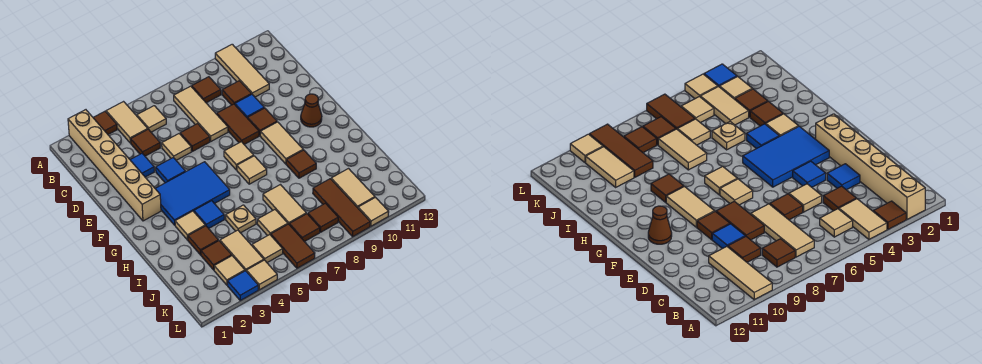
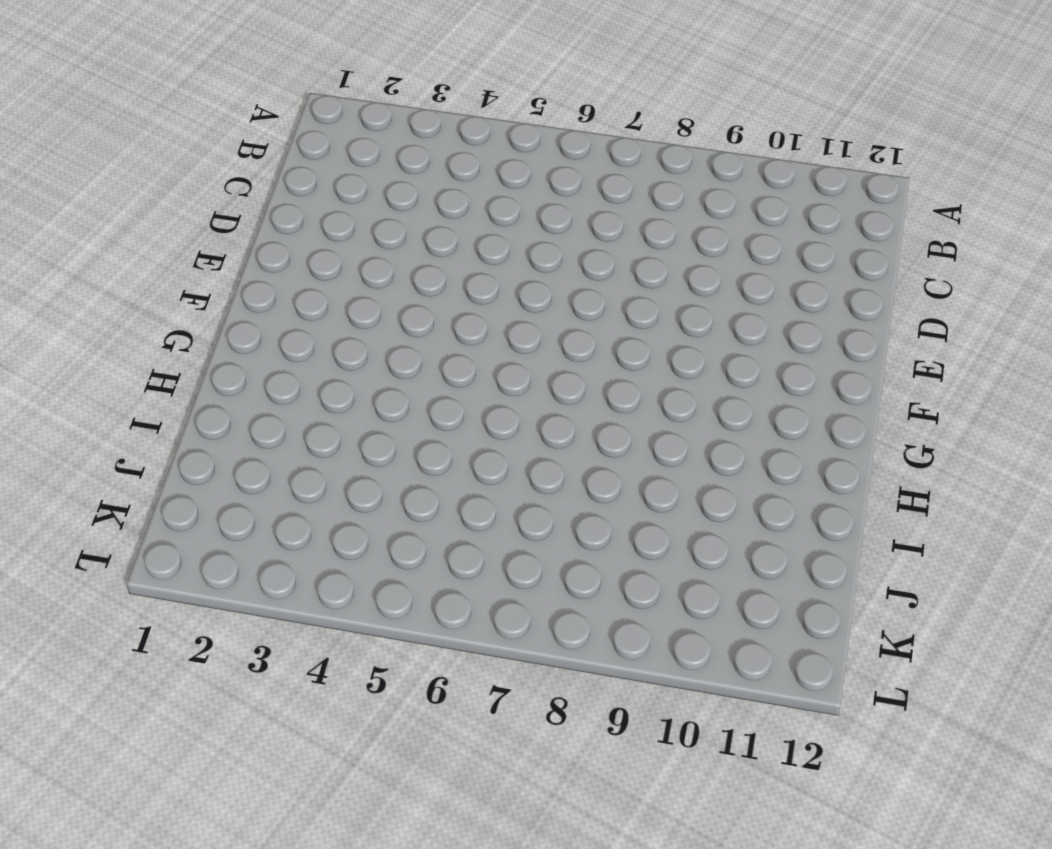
none -> tan brick A2:F2 level 1
none -> brown tile A3 level 1
none -> tan tile A4:B4 level 1
none -> tan tile A10:C10 level 1

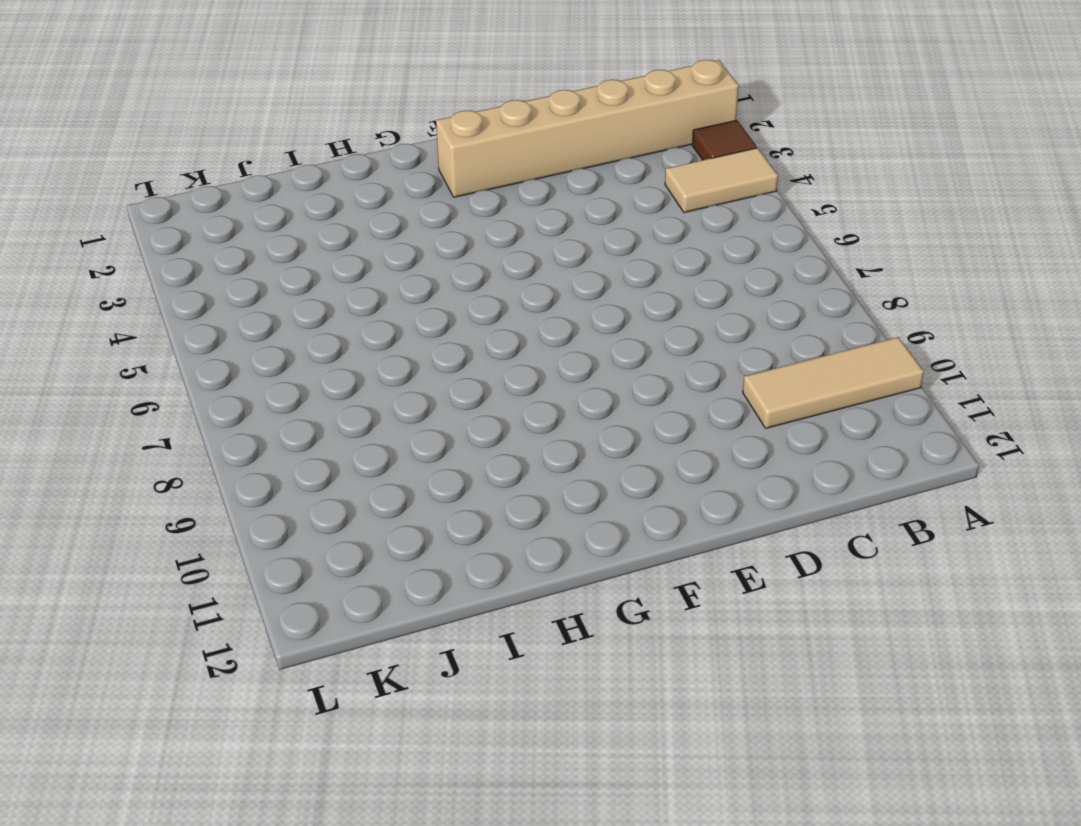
none -> tan tile B5 level 1
none -> tan tile B7:D7 level 1
none -> brown tile B8 level 1
none -> brown tile C4 level 1

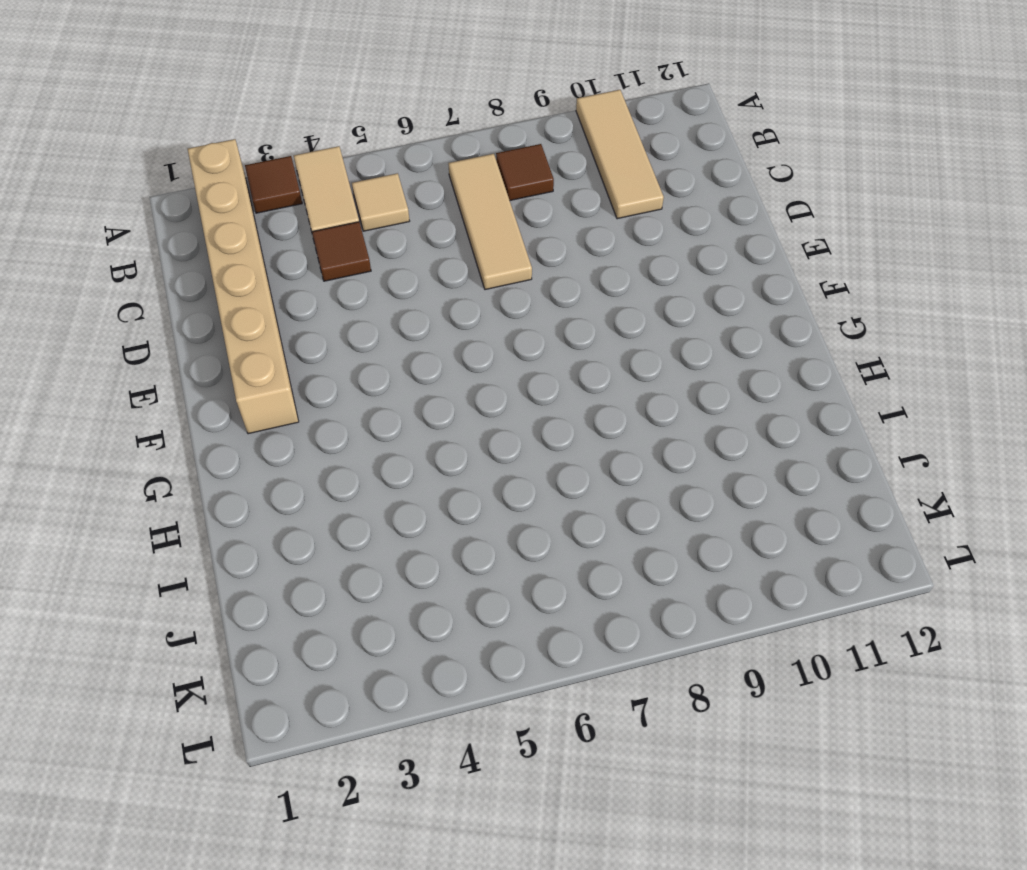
none -> brown tile C9 level 1
none -> blue tile D3 level 1
none -> tan tile D5 level 1
none -> brown tile D6 level 1

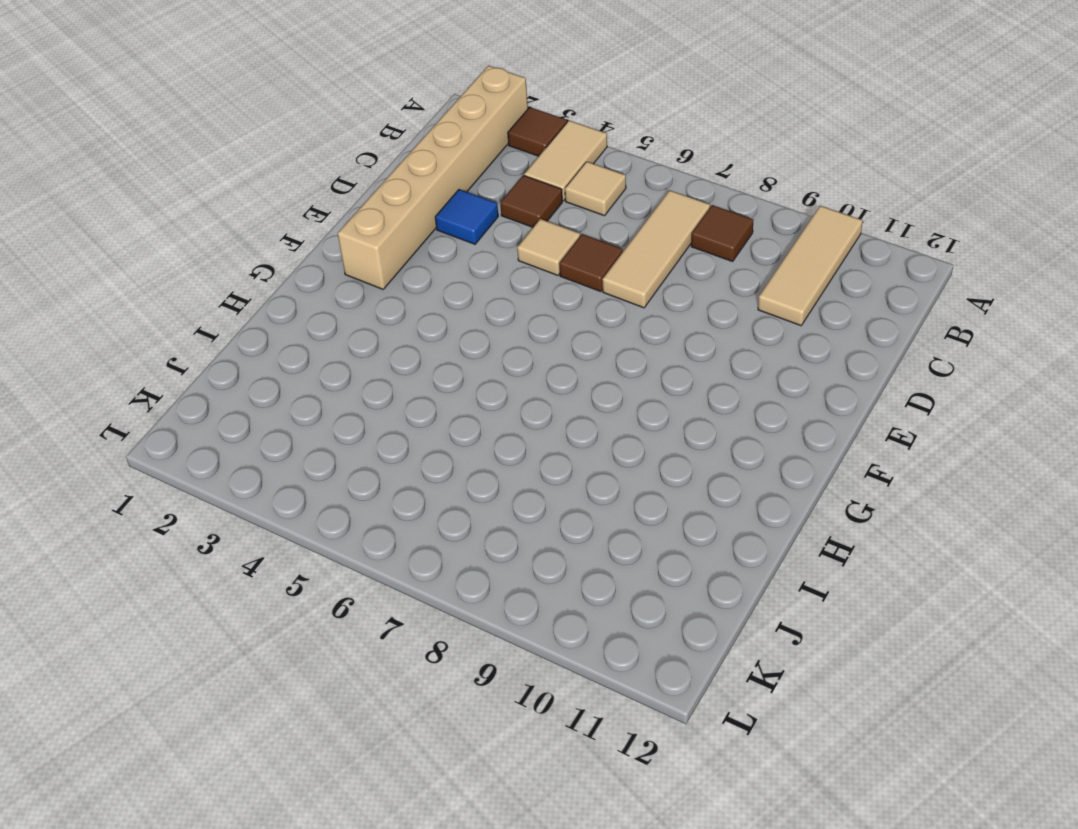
none -> brown tile C9 level 1
none -> brown tile D8:E8 level 1
none -> blue tile D9 level 1
none -> blue tile E4 level 1

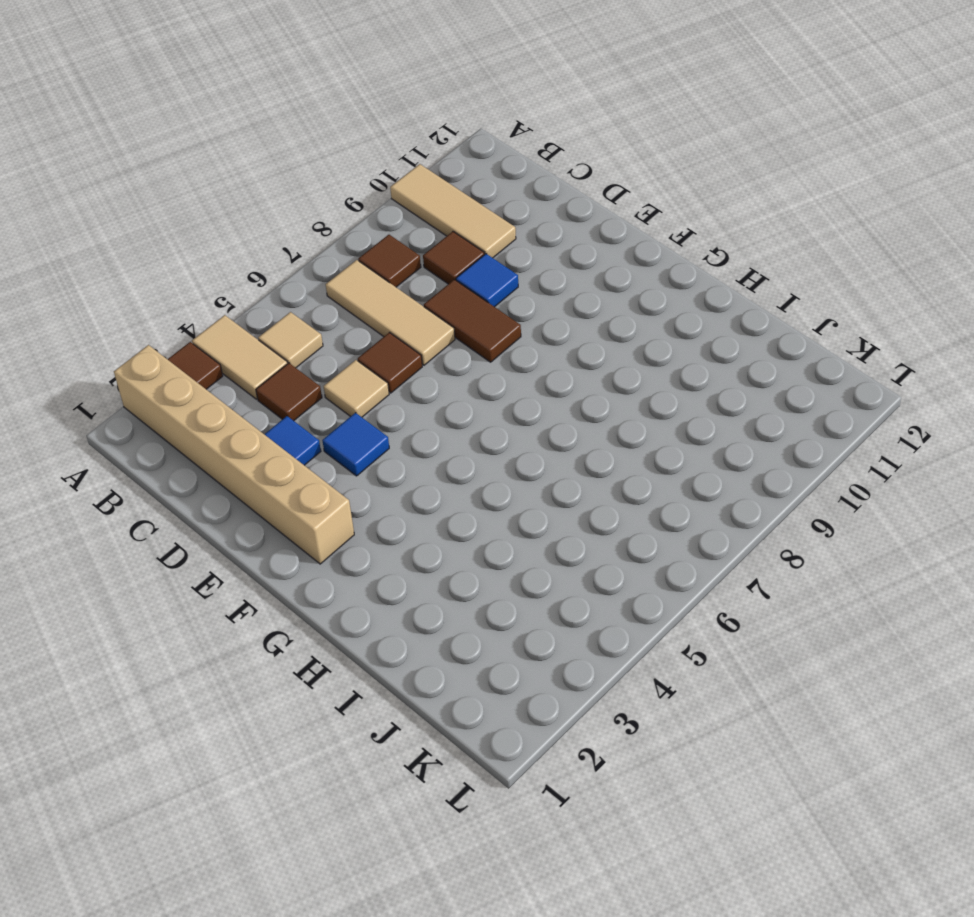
none -> brown tile E9 level 1
none -> blue tile F3:G5 level 1
none -> tan tile F7 level 1
none -> tan tile F9:G9 level 1

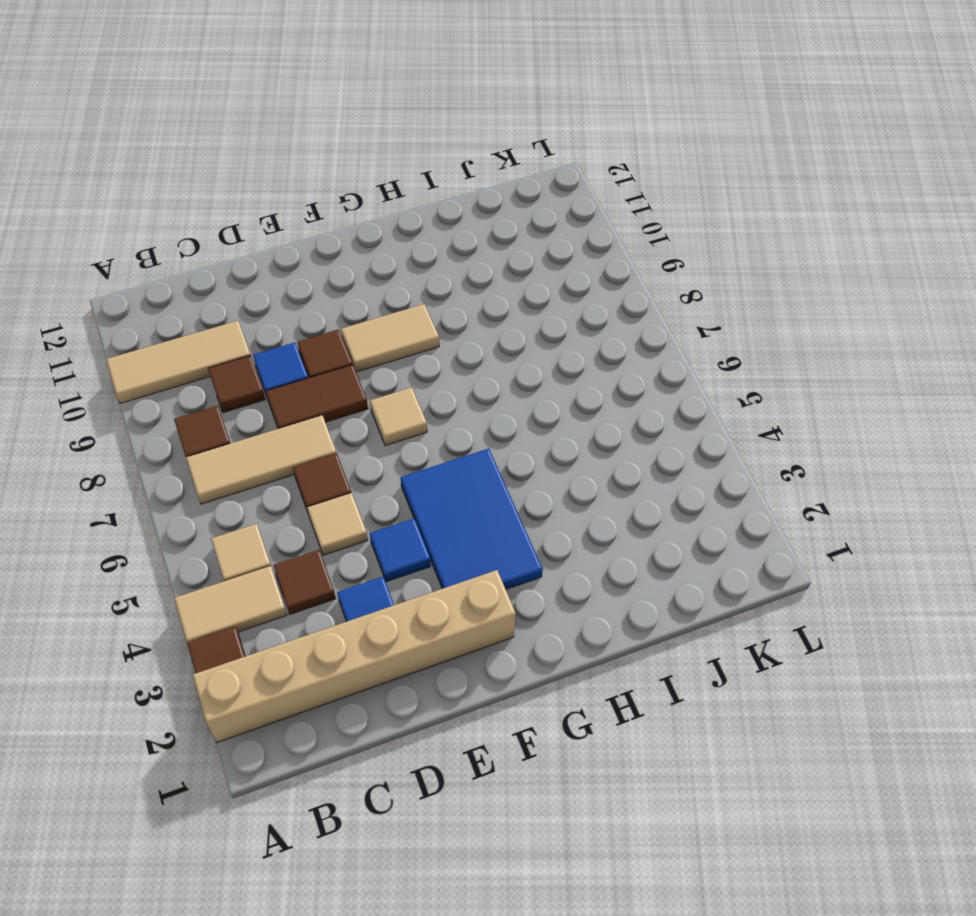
none -> brown cone F11 level 1
none -> tan tile G7 level 1
none -> tan tile H3 level 1
none -> blue tile H4 level 1

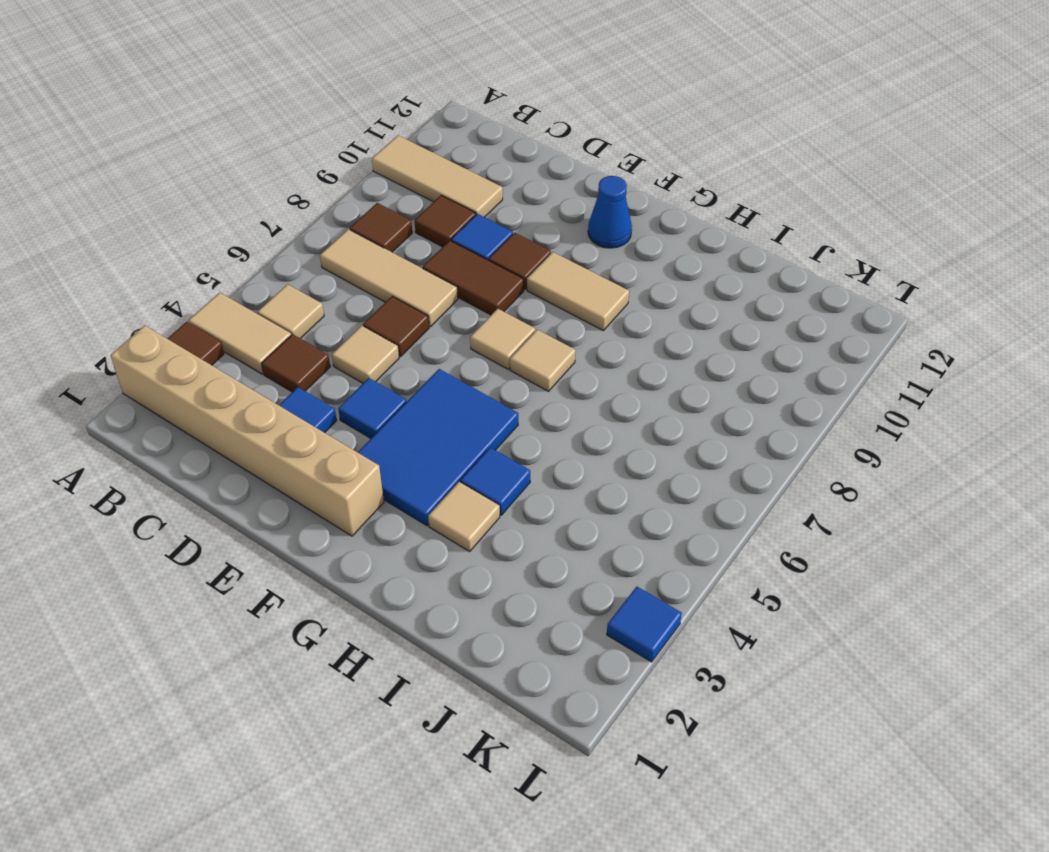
blue cone F11 level 1 -> brown cone F11 level 1
none -> brown tile H9 level 1
none -> brown tile I3 level 1
none -> tan plate I5 level 1
none -> tan tile I7:J7 level 1

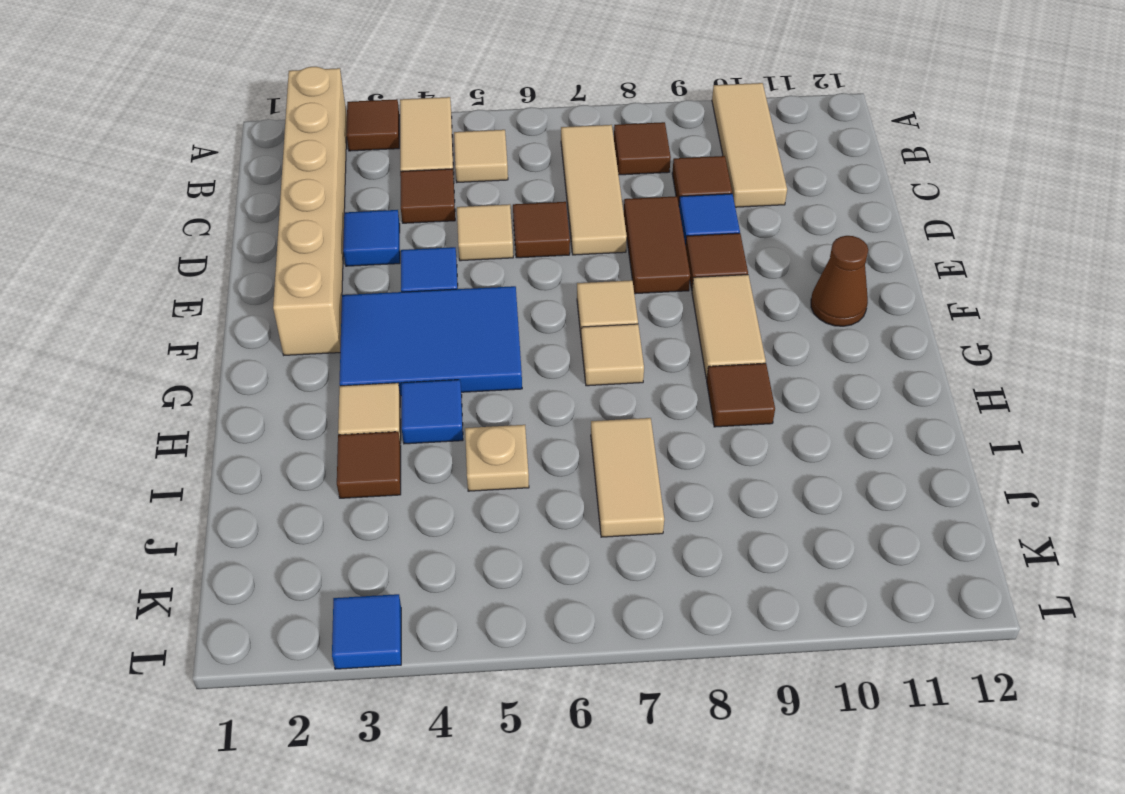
none -> brown tile J3 level 1
none -> tan tile J4:K4 level 1
none -> tan tile J6 level 1
none -> brown tile J9:L9 level 1

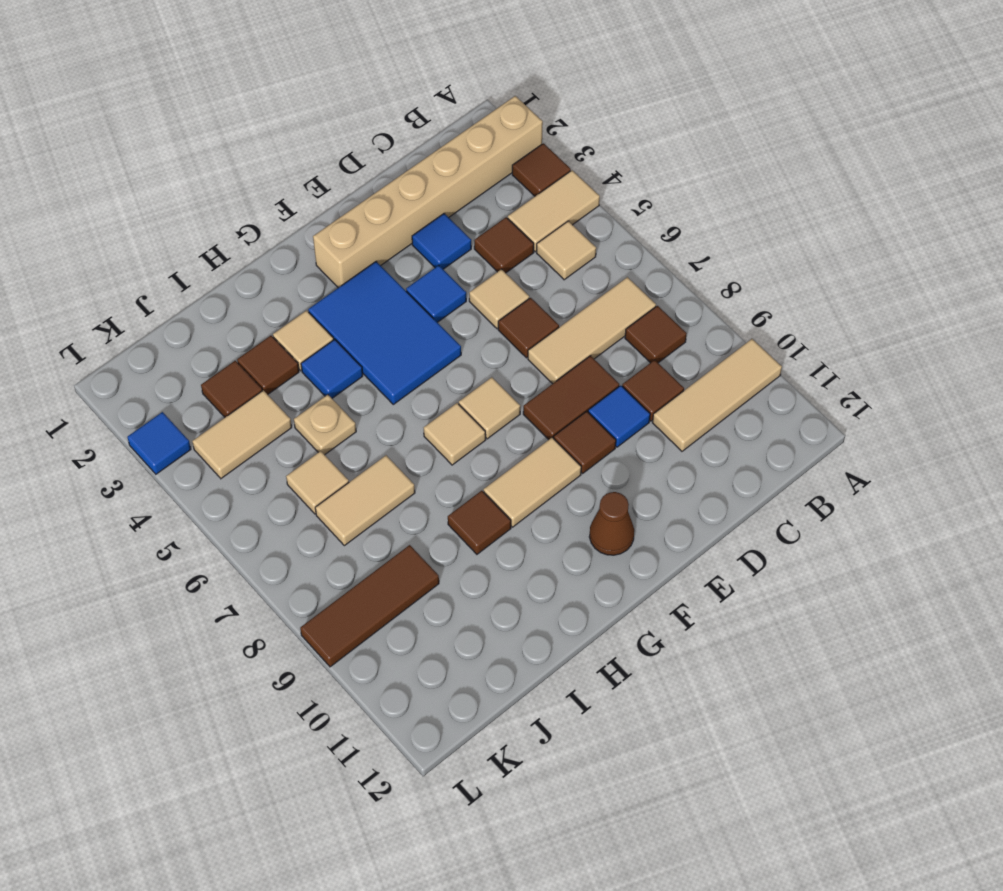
none -> tan tile J10:K10 level 1
none -> tan tile K3 level 1
none -> tan tile K5 level 1
none -> brown tile K6:L6 level 1

